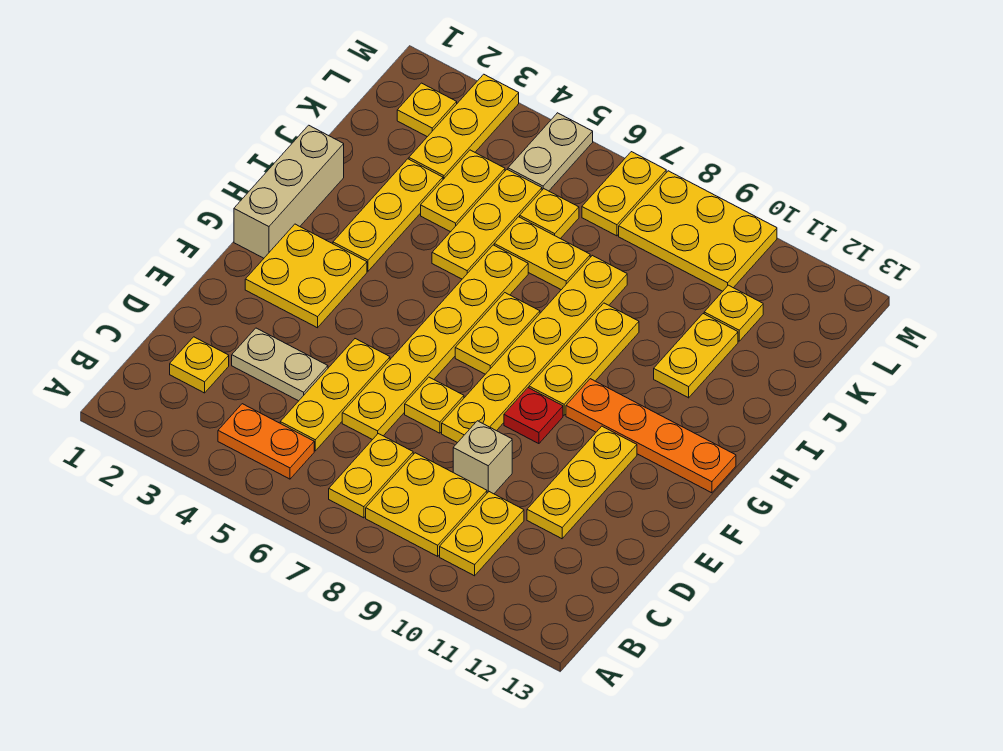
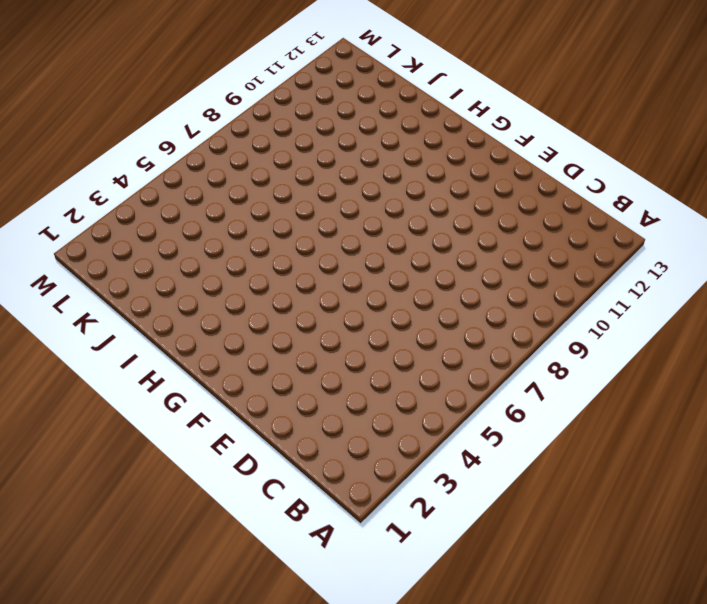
none -> orange plate B4:B5 level 1
none -> yellow plate B7:C7 level 1
none -> yellow plate B8:C9 level 1
none -> yellow plate B10:C10 level 1

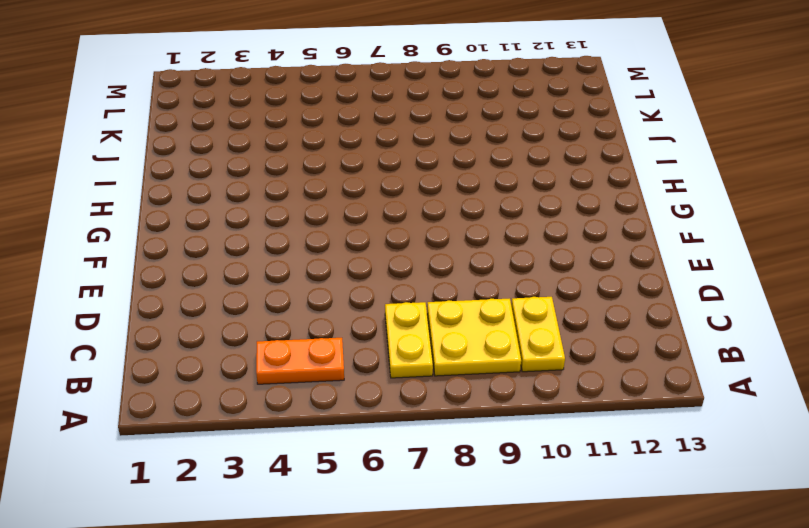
none -> yellow plate C2 level 1
none -> yellow plate C5:E5 level 1
none -> tan plate D3:D4 level 1
none -> yellow plate D6:I6 level 1

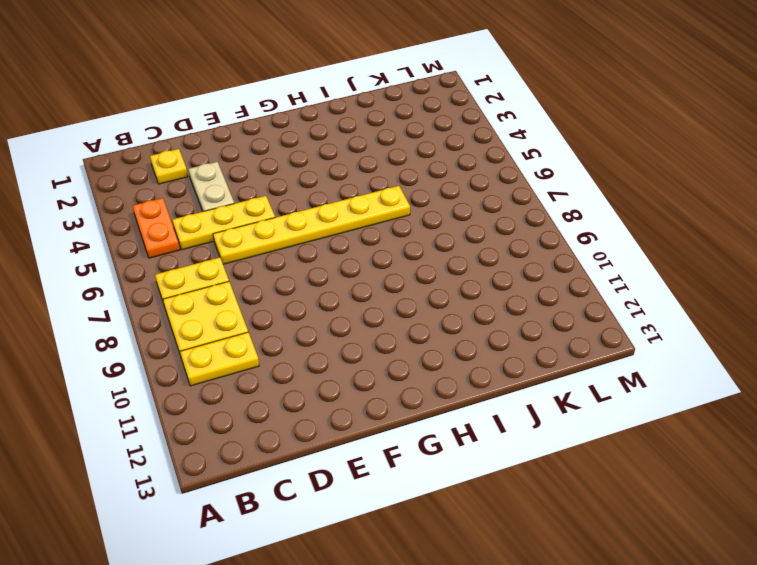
none -> tan brick D9 level 1
none -> yellow plate D11:F11 level 1
none -> yellow plate E7 level 1
none -> yellow plate E8:J8 level 1

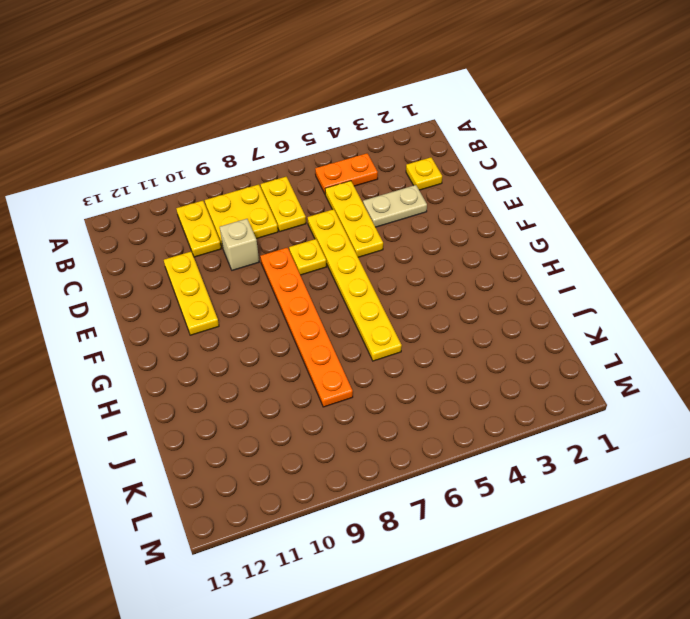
orange plate E8:J8 level 1 -> yellow plate E8:J8 level 1
none -> yellow plate F2:G3 level 1
none -> red plate F9 level 1
none -> tan brick G1:I1 level 1
none -> yellow plate G7:H7 level 1

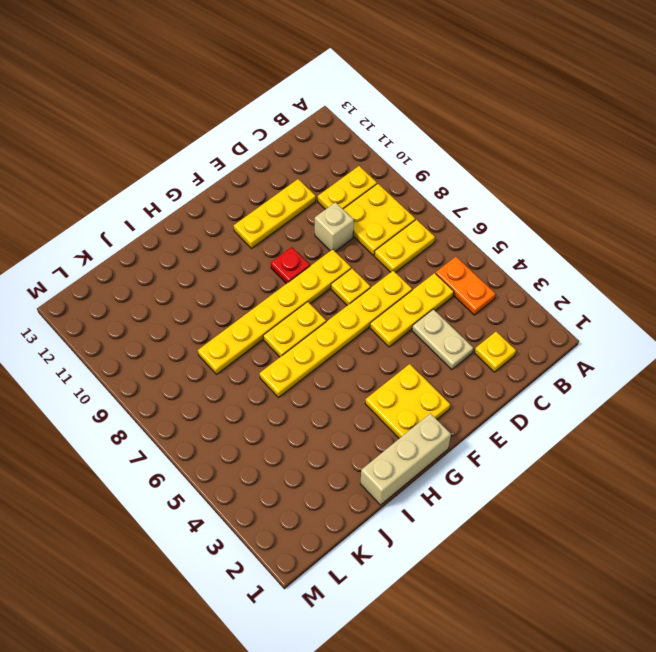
none -> yellow plate G9:I9 level 1
none -> orange plate G10:G13 level 1
none -> yellow plate H3:J3 level 1
none -> yellow plate I5:K5 level 1

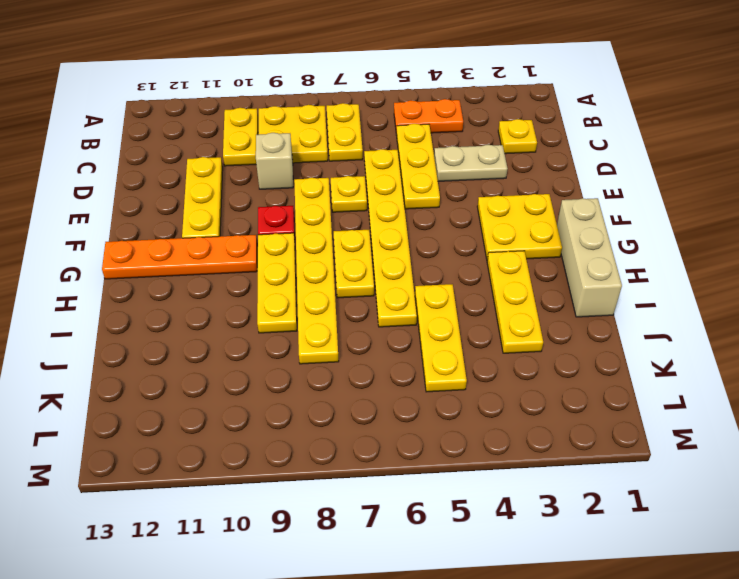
none -> yellow plate I11:J11 level 1
none -> yellow plate J4:K4 level 1
none -> yellow plate J6:J7 level 1
none -> yellow plate K3:M3 level 1

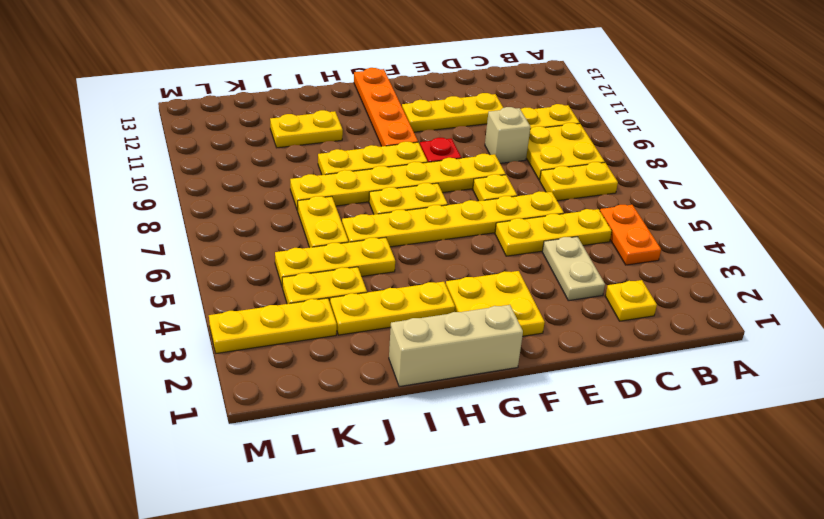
none -> yellow plate K6 level 1
none -> yellow plate K11 level 1
none -> yellow plate L2 level 1
none -> tan plate L5:M5 level 1

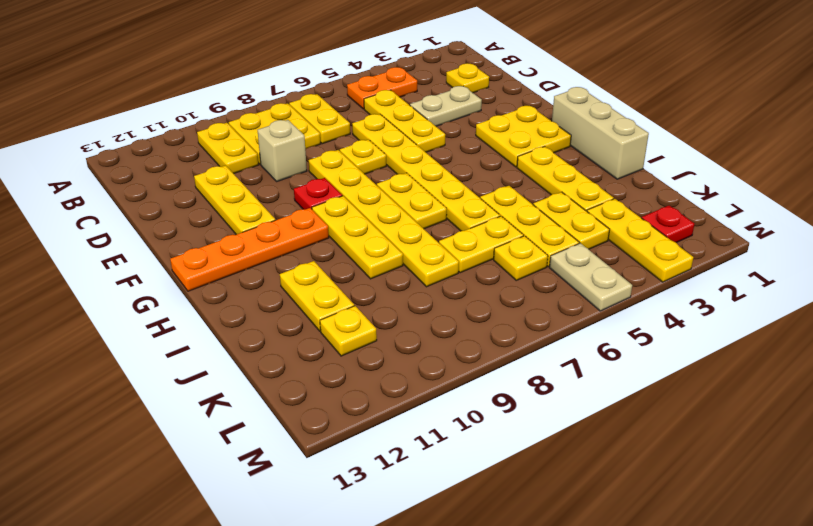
red plate L2 level 1 -> yellow plate L2 level 1
none -> yellow plate L7:M7 level 1
none -> yellow plate L8:M10 level 1

